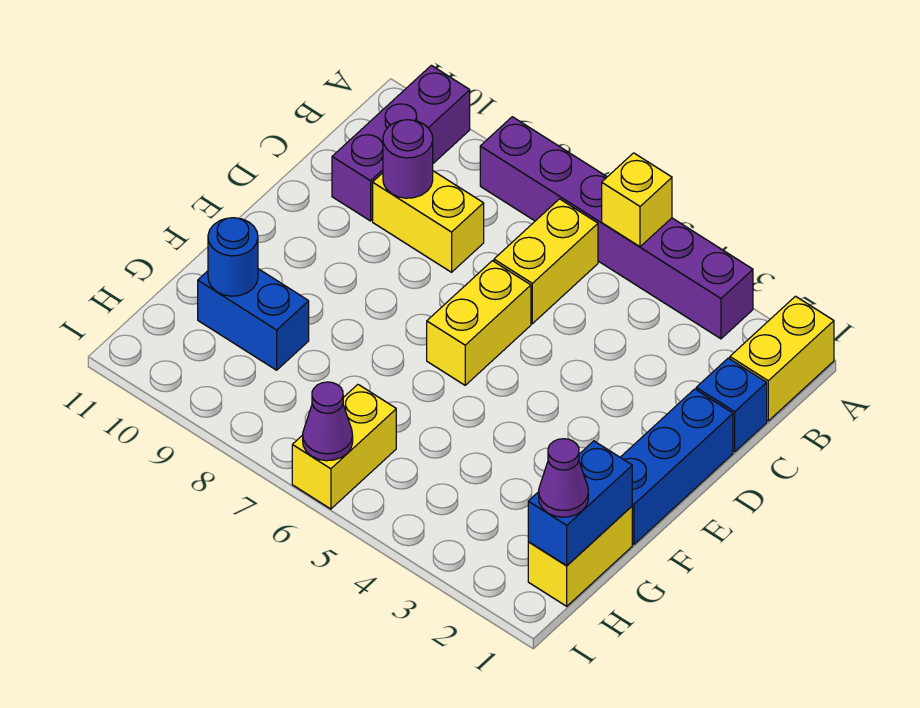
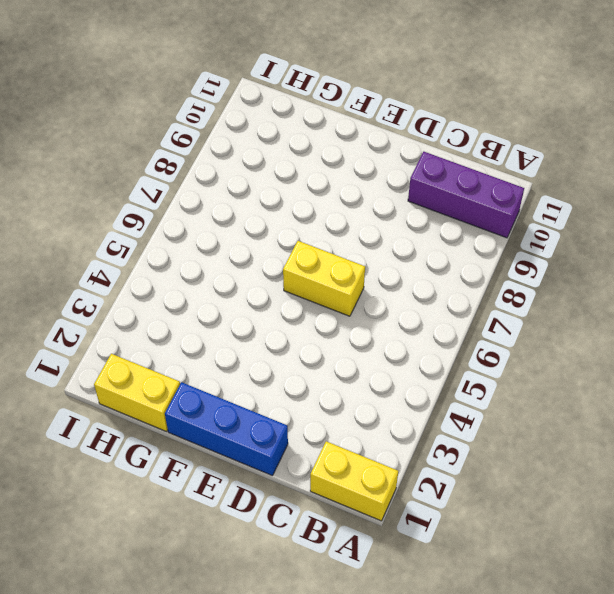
none -> purple brick A3:A8 level 1
none -> yellow brick B6:C6 level 1
none -> blue brick C1 level 1

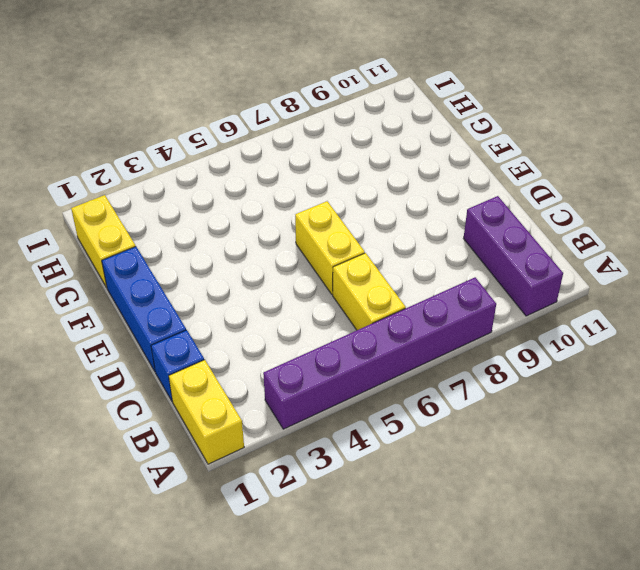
none -> yellow brick C8:C9 level 1
none -> blue brick G9:G10 level 1
none -> yellow brick H6:I6 level 1

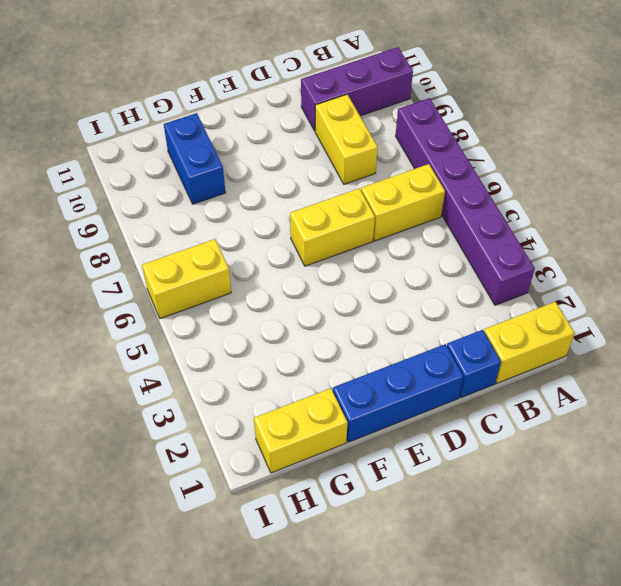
none -> yellow brick A5 level 2
none -> purple round brick C9 level 2
none -> blue brick G1:H1 level 2

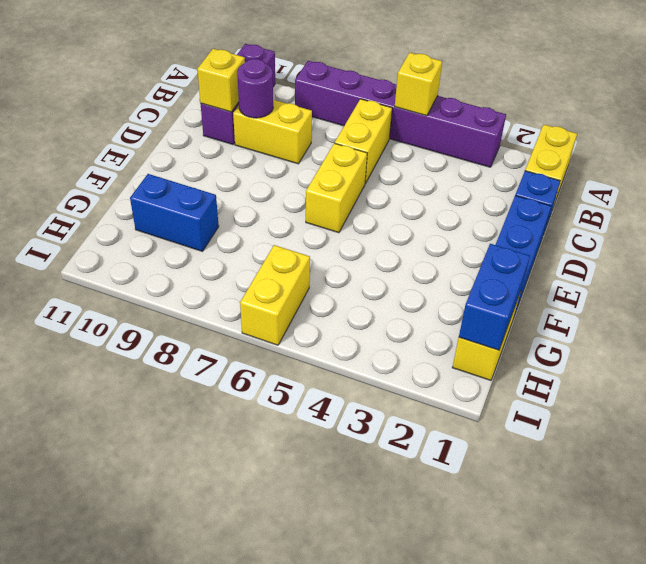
yellow brick C10 level 2 -> none
none -> blue round brick G10 level 2
none -> purple cone I6 level 2
none -> purple cone H1 level 3

